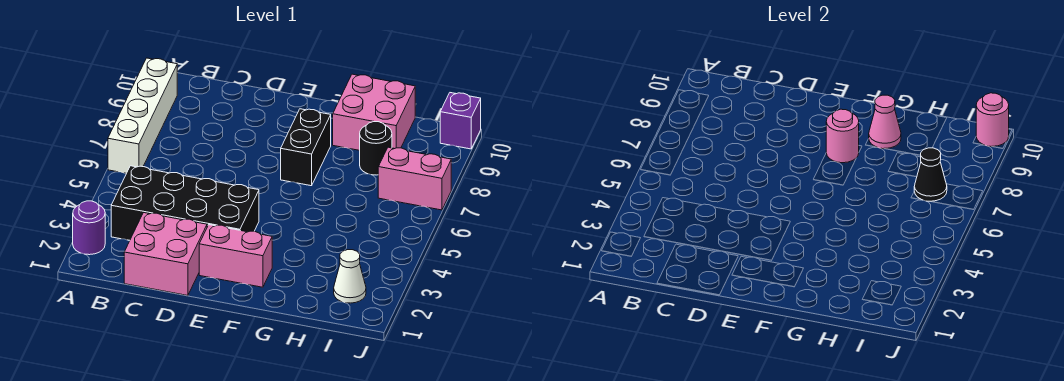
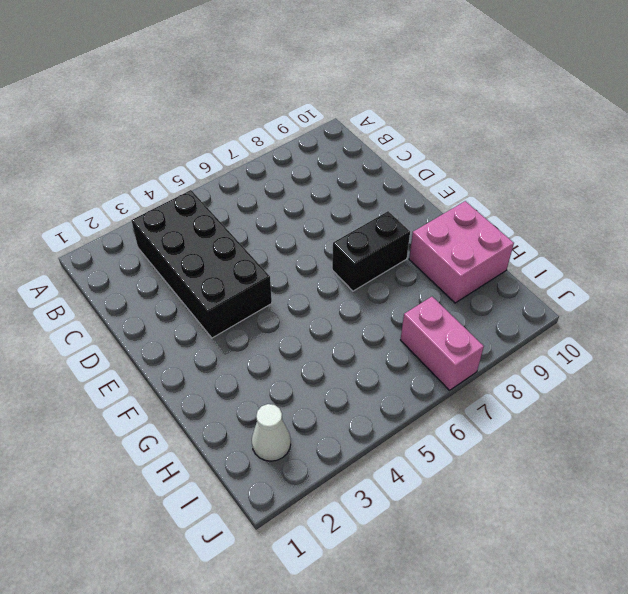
none -> purple round brick A2 level 1
none -> white brick A6:A9 level 1
none -> pink brick C1:D2 level 1

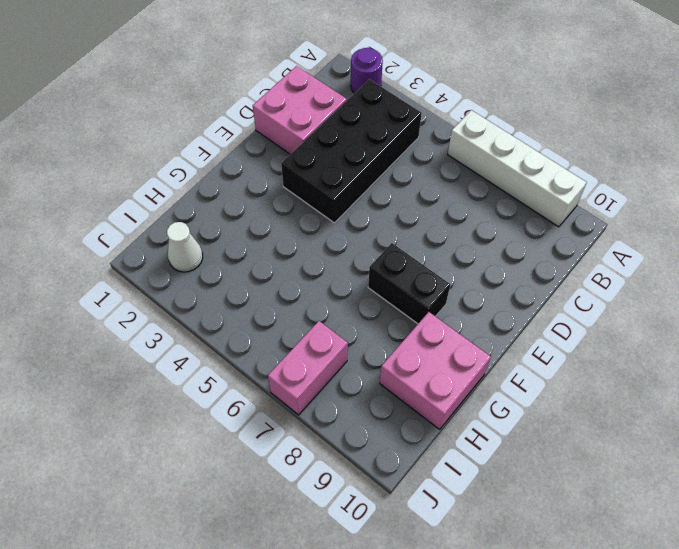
none -> pink brick E2:F2 level 1
none -> black round brick H8 level 1
none -> purple brick J10 level 1

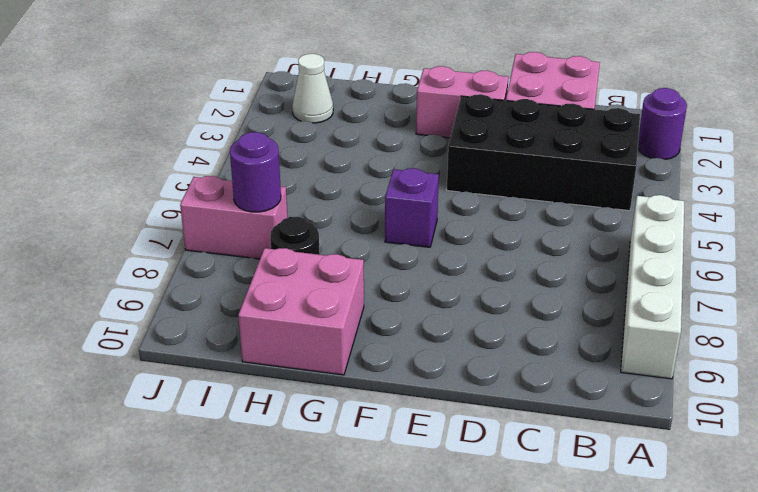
purple brick F6 level 1 -> purple brick J10 level 1
purple round brick I7 level 2 -> black cone I7 level 2
none -> black brick F7:F8 level 1
none -> pink round brick F8 level 2
none -> pink cone G9 level 2

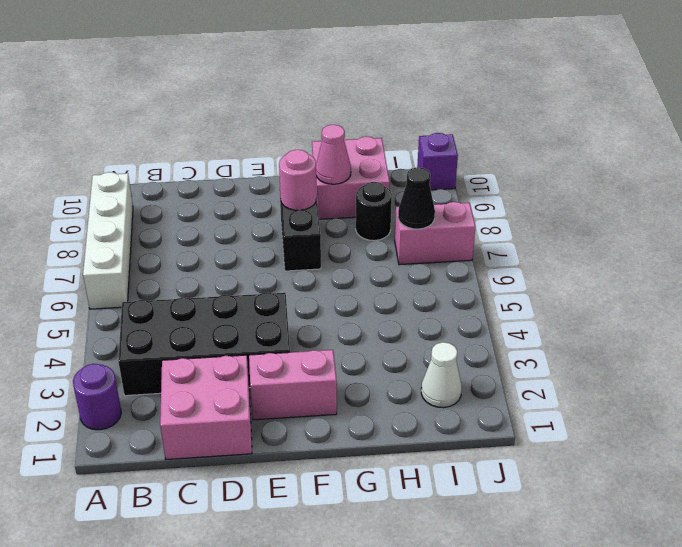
none -> pink round brick J10 level 2

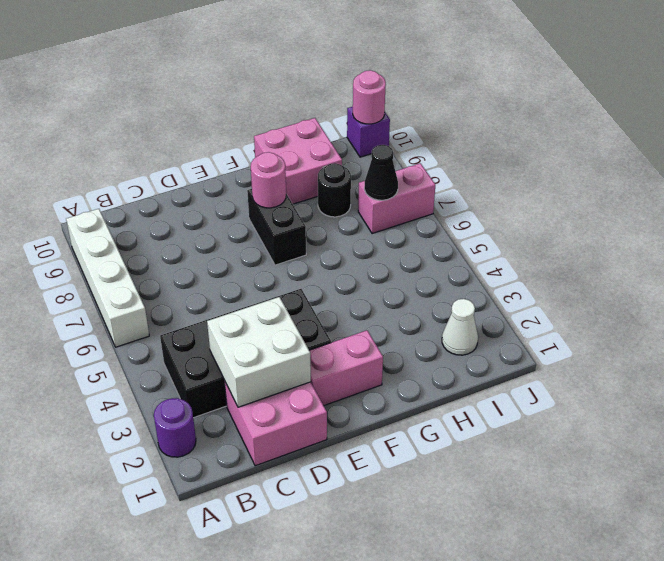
white brick C2:D3 level 2 -> none
none -> pink cone G9 level 2

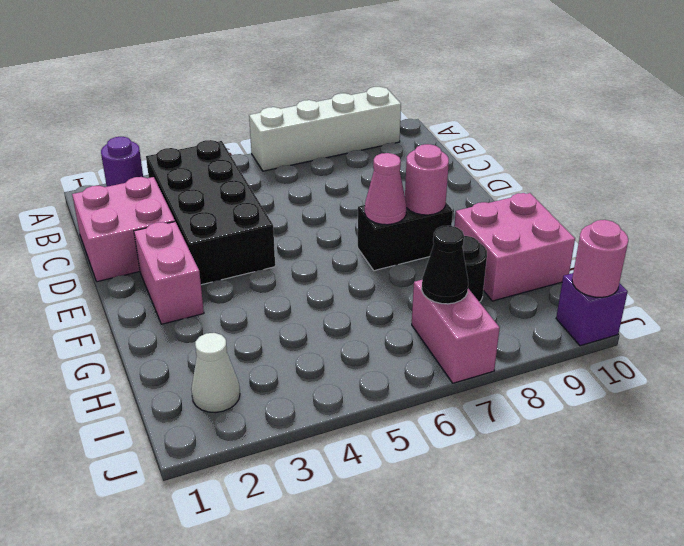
pink cone F7 level 2 -> pink cone G9 level 2

